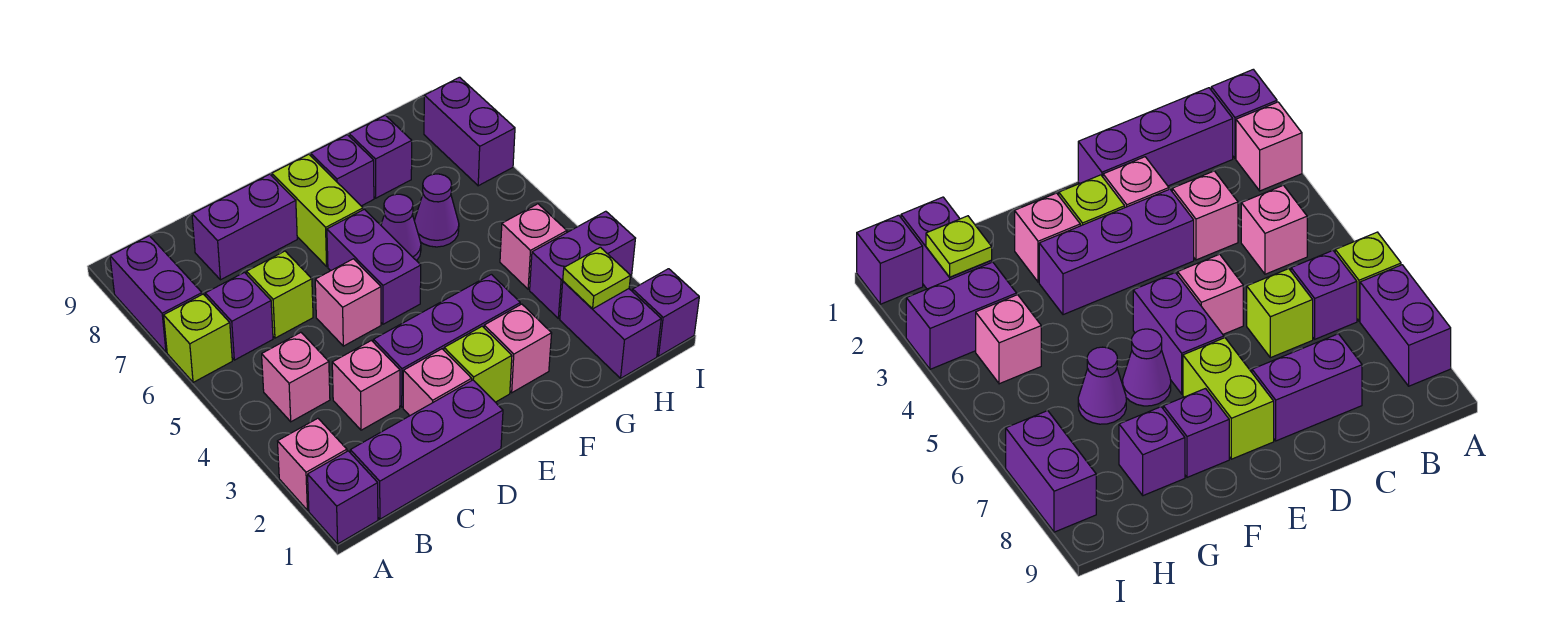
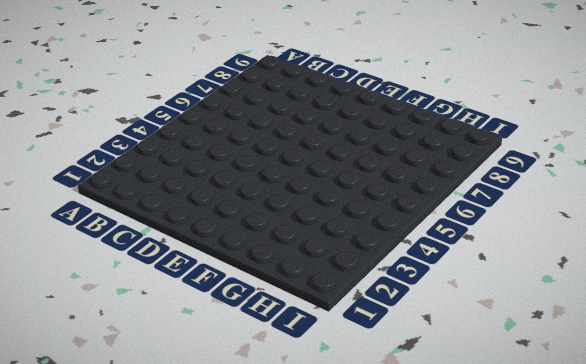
none -> purple brick A1 level 1
none -> pink brick A2 level 1
none -> lime brick A6 level 1

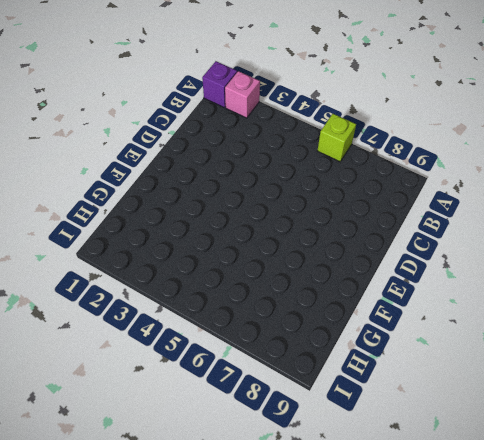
none -> purple brick A7:A8 level 1
none -> purple brick B1:D1 level 1
none -> pink brick B4 level 1

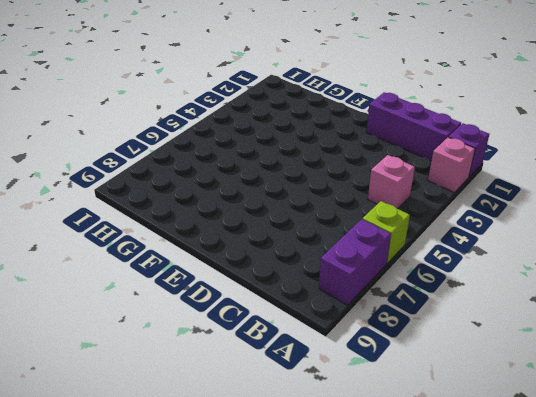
none -> purple brick B6 level 1
none -> pink brick C3 level 1
none -> lime brick C6 level 1

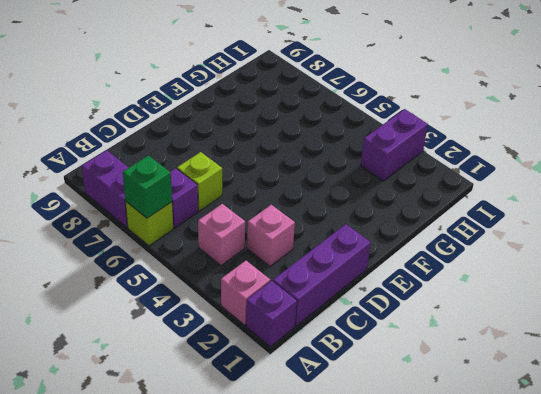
green brick A6 level 2 -> none
none -> purple brick C8:D8 level 1
none -> pink brick D2 level 1
none -> purple brick D3:F3 level 1

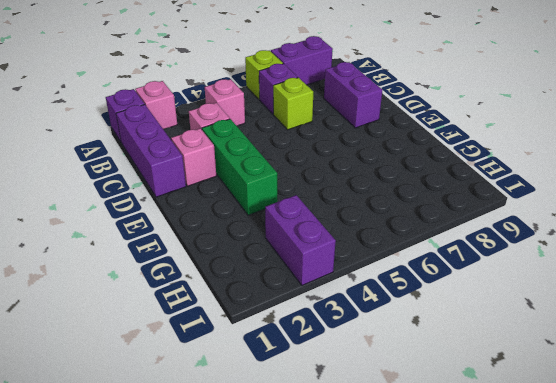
green brick D3:F3 level 1 -> purple brick D3:F3 level 1
none -> pink brick D5 level 1
none -> lime brick E2 level 1
none -> purple brick E5:E6 level 1

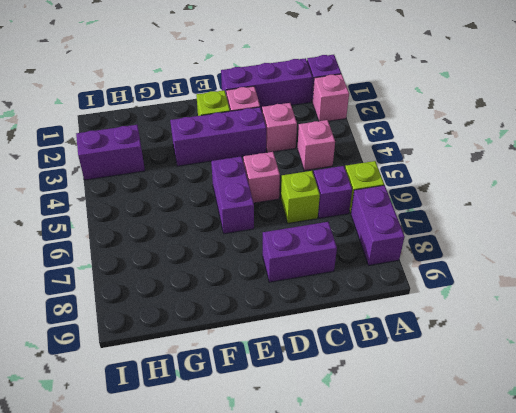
none -> lime brick E7:E8 level 1
none -> pink brick F2 level 1
none -> purple cone F6 level 1

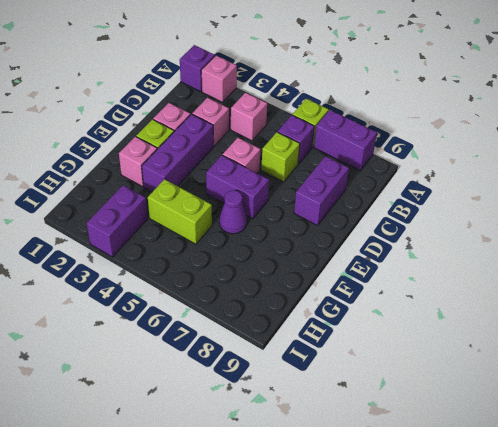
lime brick G4:G5 level 1 -> lime brick E7:E8 level 1
none -> purple brick B1:D1 level 1
none -> purple brick F8 level 1
none -> purple cone G6 level 1

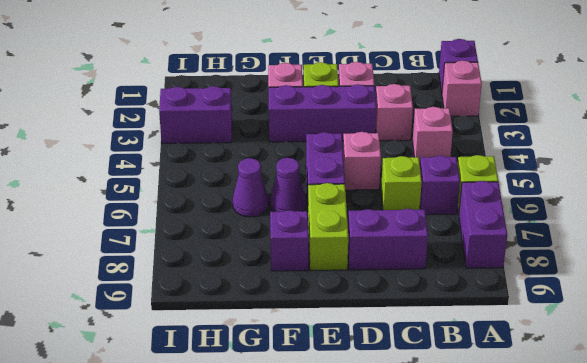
none -> purple brick B1:D1 level 1
none -> purple brick G8 level 1
none -> purple brick H1:H2 level 1

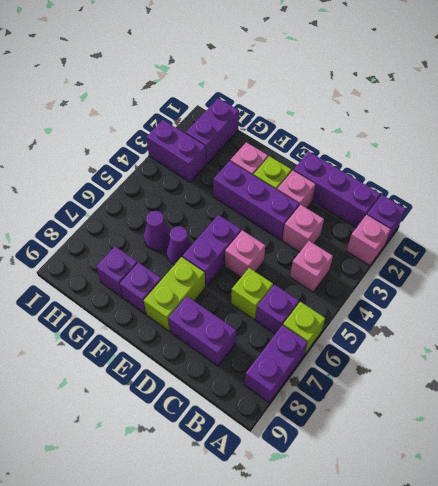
none -> pink brick H4 level 1
none -> purple brick I1 level 1
none -> purple brick I7:I8 level 1

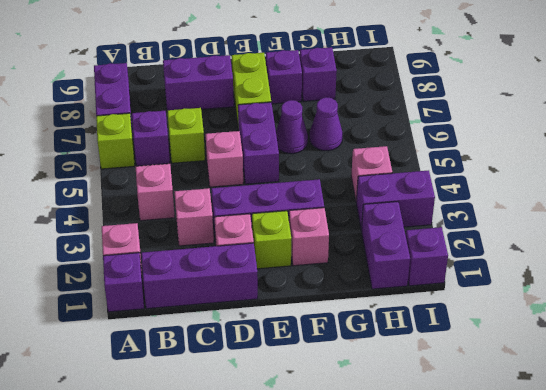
none -> purple brick I7:I8 level 1
none -> lime plate H2 level 2

